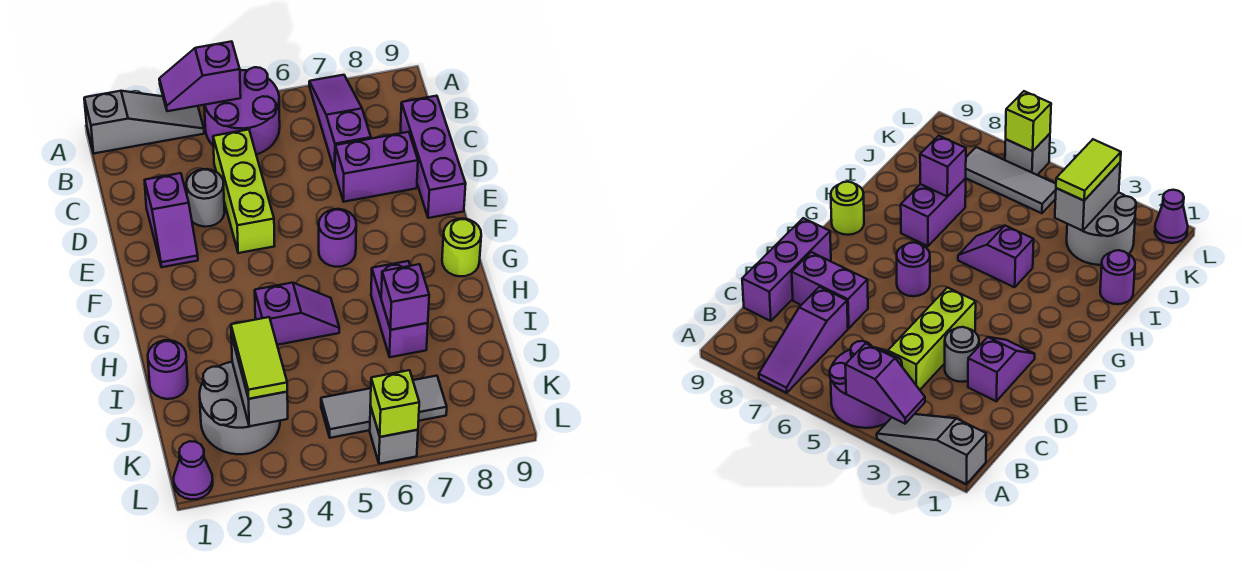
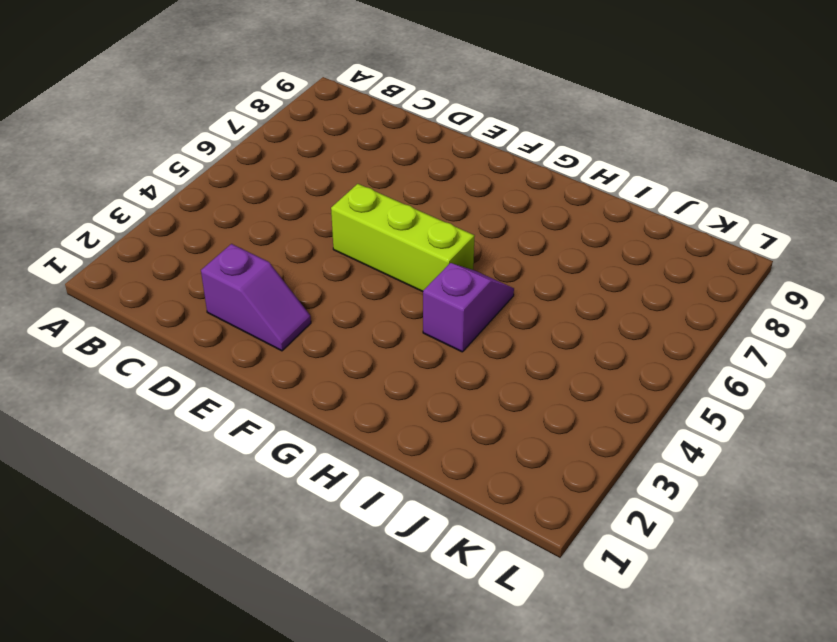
lime brick E5:G5 level 1 -> lime brick C4:E4 level 1
none -> grey slope A1:A3 level 1 top 1
none -> purple round brick A4:B5 level 1
none -> purple slope A7:C7 level 1 top C

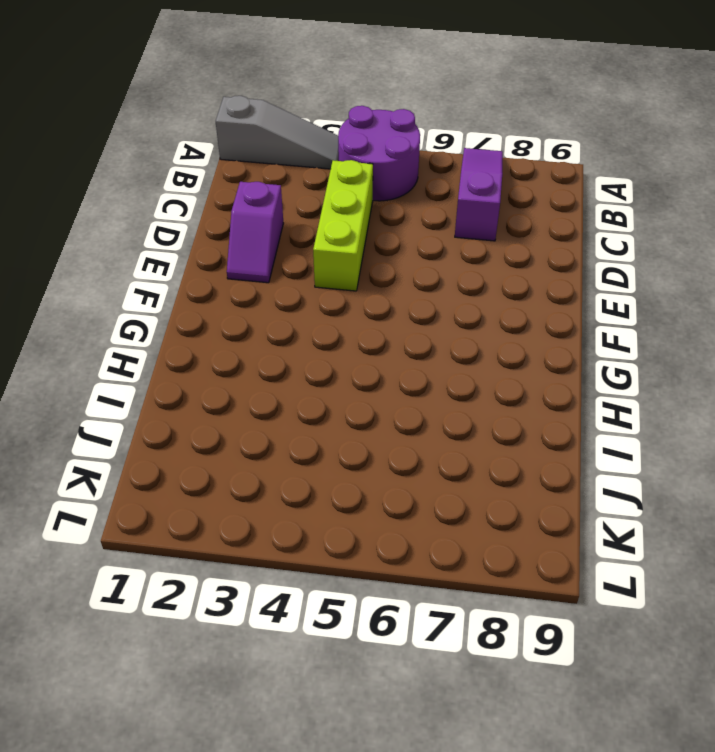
none -> purple brick C9:E9 level 1
none -> grey round brick D3 level 1
none -> purple brick D7:D8 level 1

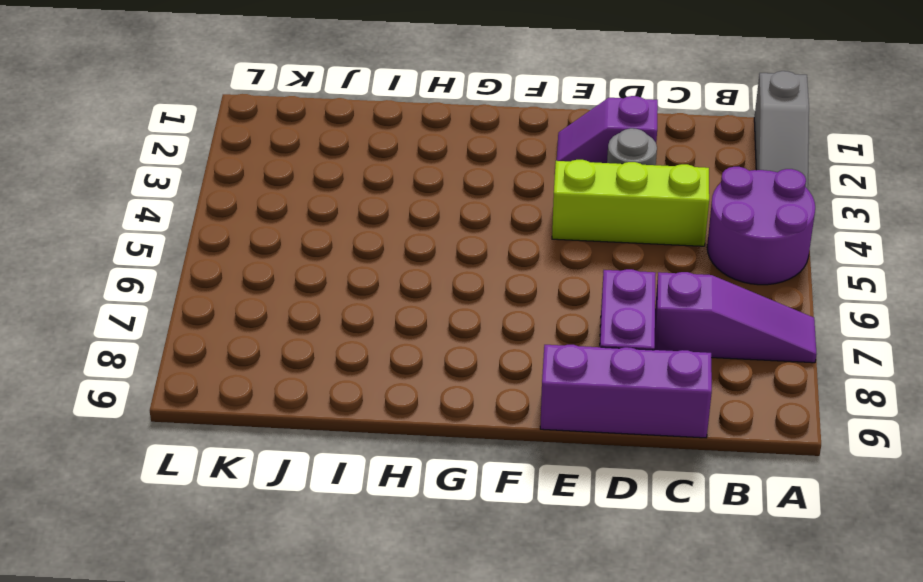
none -> purple round brick F6 level 1
none -> lime round brick G9 level 1
none -> purple slope H4:H5 level 1 top 4

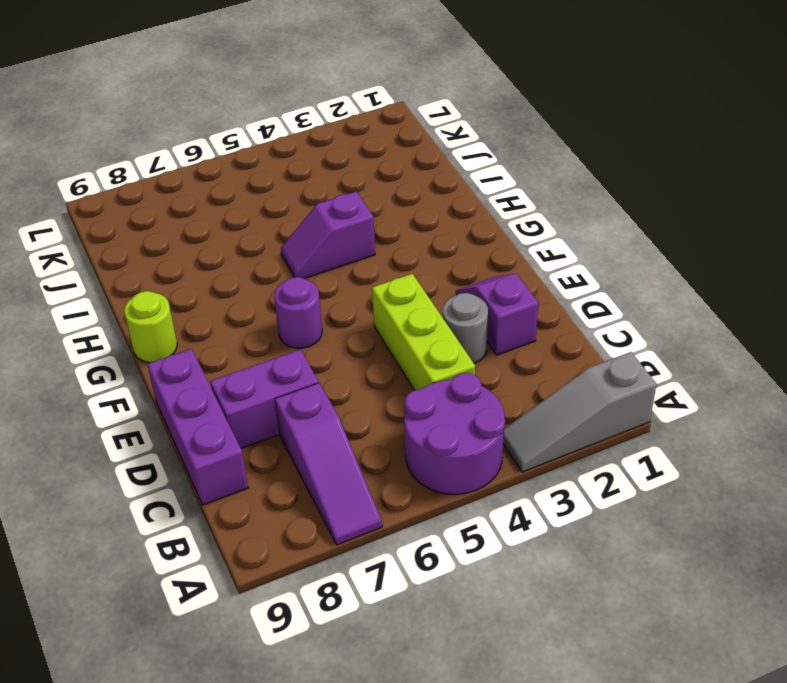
none -> purple brick H7:I7 level 1
none -> purple round brick I1 level 1
none -> grey round brick J2:K3 level 1

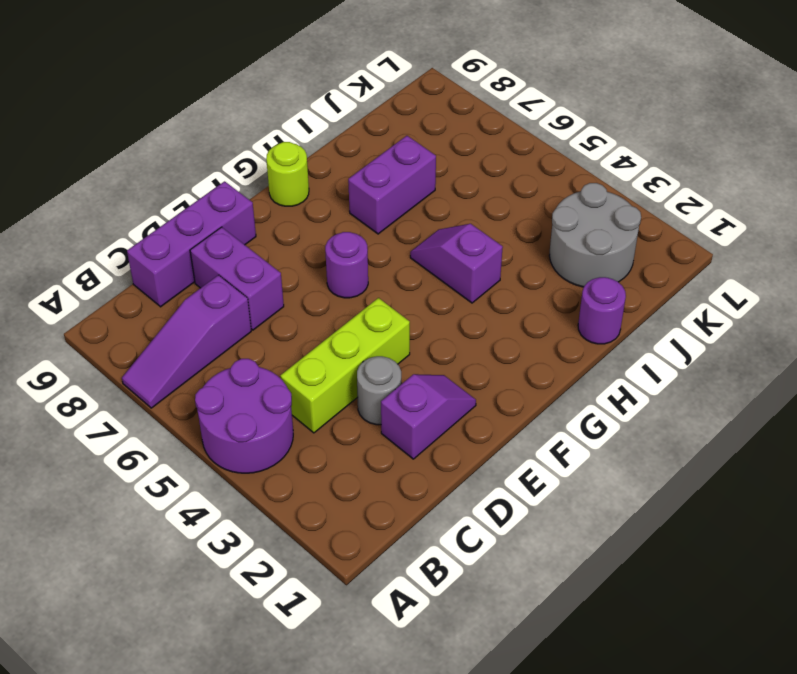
none -> grey slope A1:A3 level 1 top 1
none -> grey tile K5:K7 level 1
none -> purple cone L1 level 1

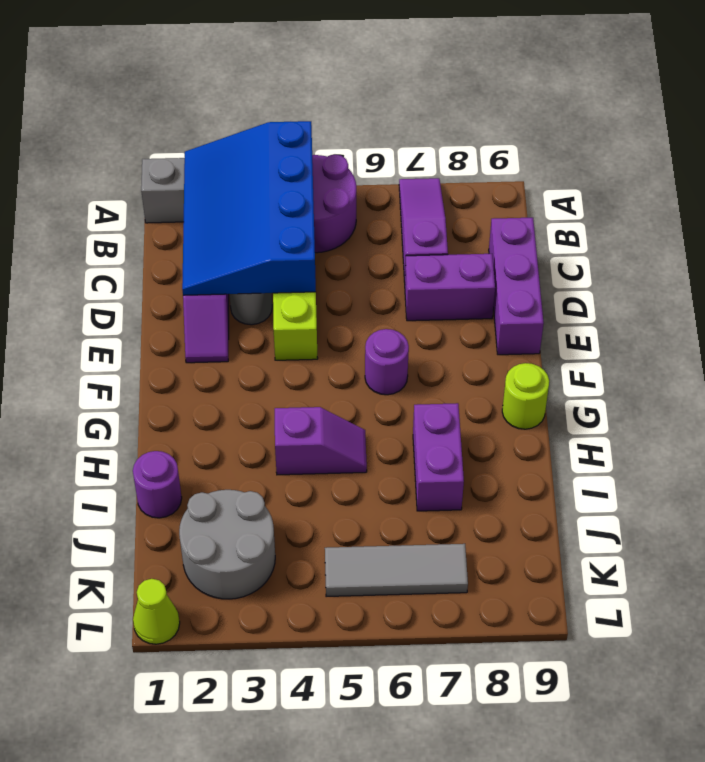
blue slope A2:D4 level 2 top 4 -> purple slope A3:A4 level 2 top 4
lime cone L1 level 1 -> purple cone L1 level 1
none -> grey brick L6 level 1
none -> purple brick I7 level 2
none -> grey brick J3:K3 level 2

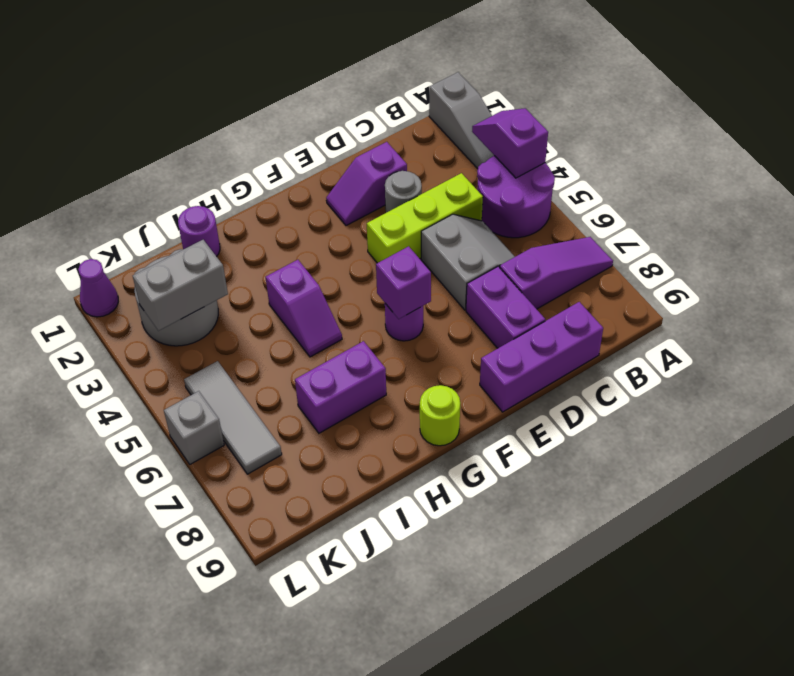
grey slope C5:D6 level 1 top D -> none
purple brick F6 level 2 -> purple brick I7 level 2
none -> lime brick L6 level 2
none -> lime tile J3:K3 level 3

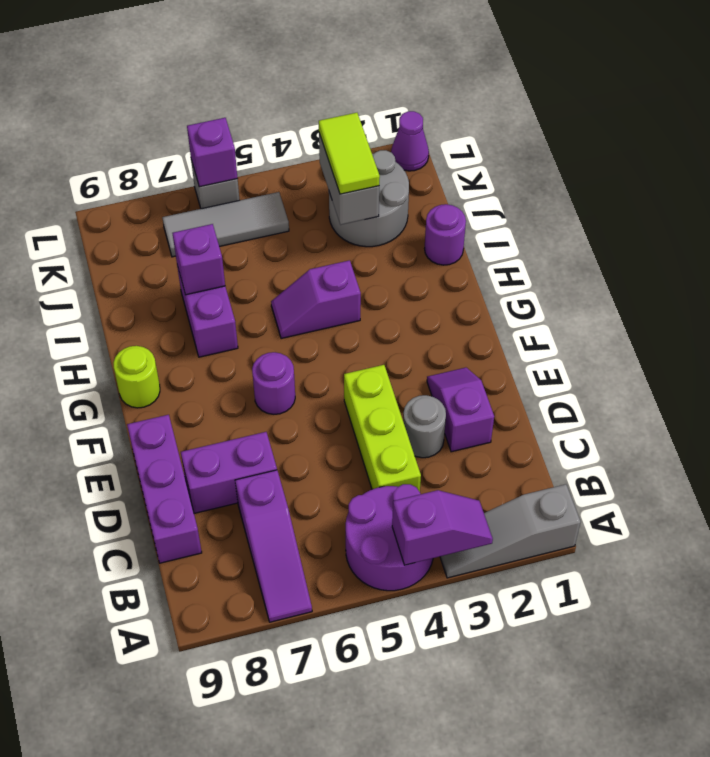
purple brick L6 level 2 -> lime brick L6 level 2

